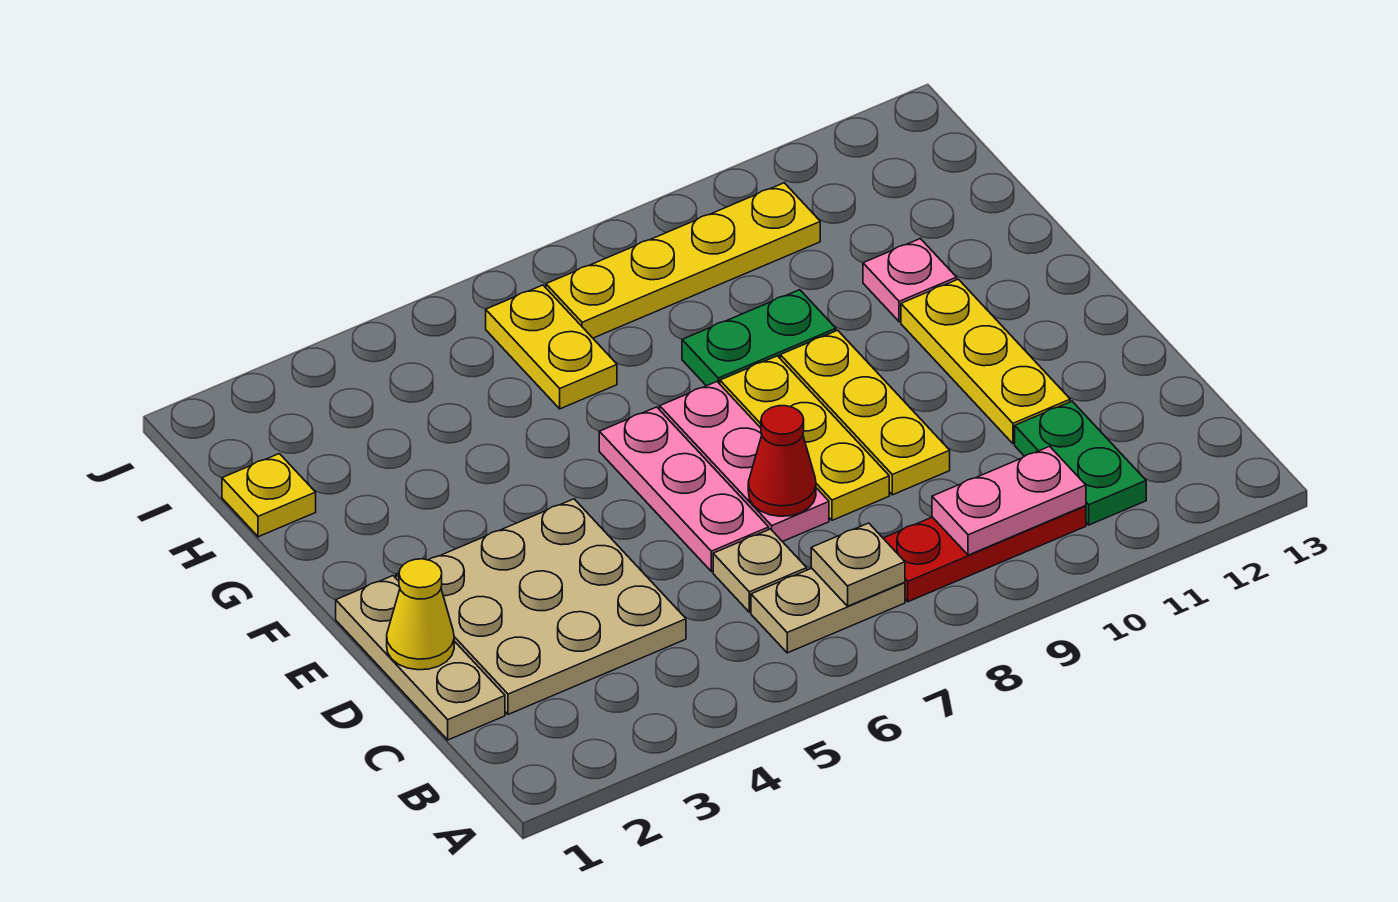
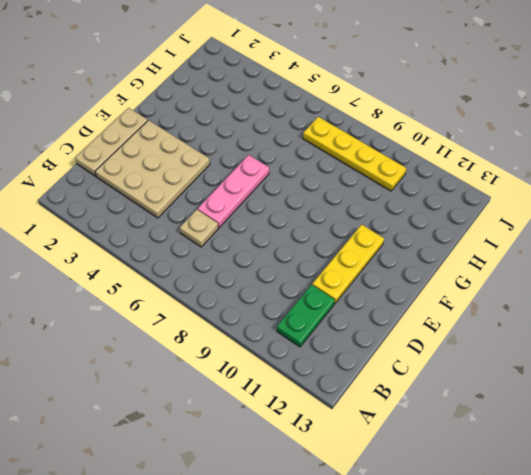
none -> tan plate B6:B7 level 1
none -> red plate B8:B10 level 1
none -> pink plate D7:F7 level 1

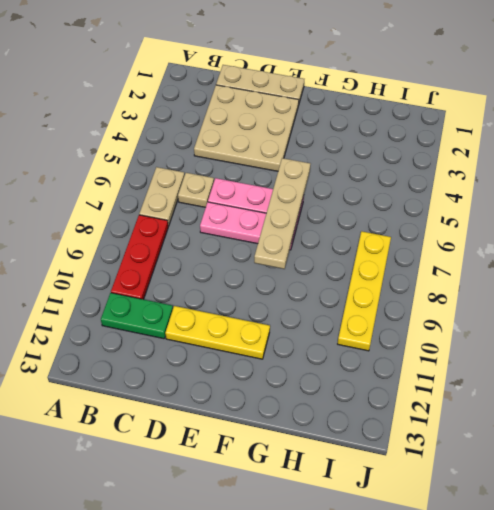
tan plate F5:F8 level 2 -> none
none -> yellow plate D8:F8 level 1
none -> yellow plate D9:F9 level 1
none -> green plate G8:G9 level 1

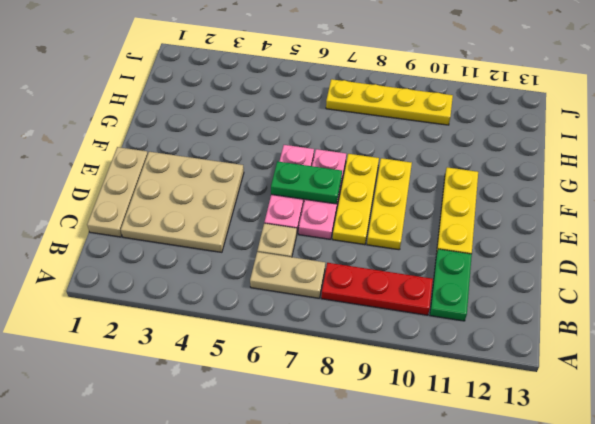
green plate E6:E7 level 2 -> green plate G8:G9 level 1
none -> pink plate G11 level 1
none -> yellow plate H1 level 1
none -> yellow plate H6:I6 level 1

